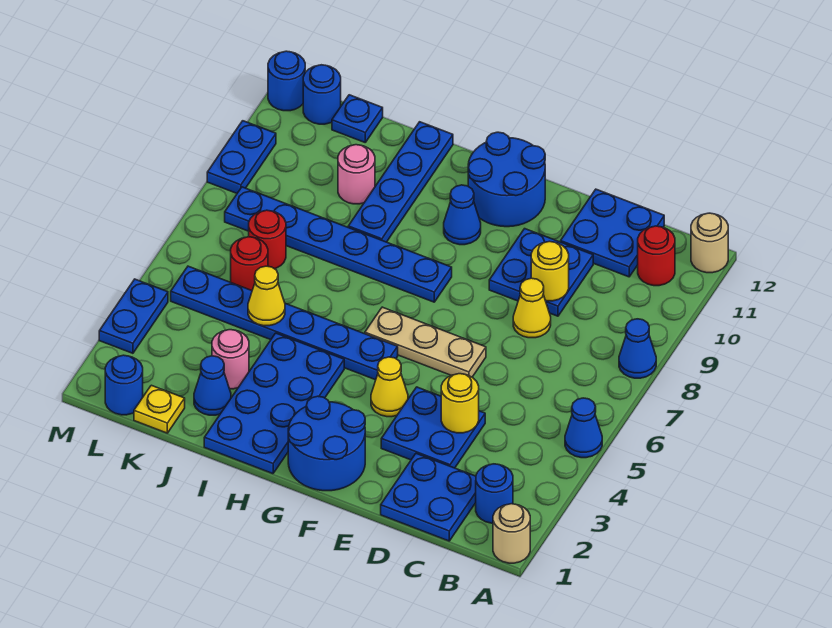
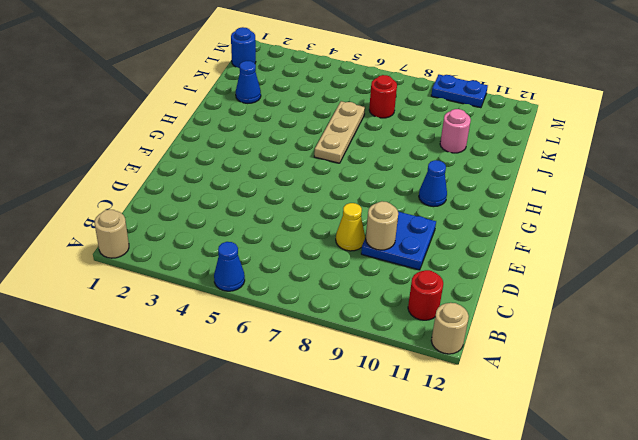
tan round brick D9 level 2 -> yellow round brick D9 level 2
tan plate H6:J6 level 1 -> tan plate E6:G6 level 1
none -> blue cone A8 level 1
none -> blue round brick B2 level 1
none -> blue plate C1:D2 level 1
none -> blue plate C11:D12 level 1

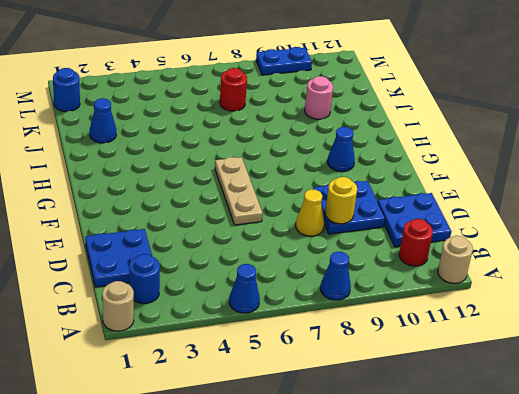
none -> blue plate D3:E4 level 1
none -> blue round brick F1:G2 level 1
none -> yellow cone F4 level 1
none -> blue round brick F11:G12 level 1

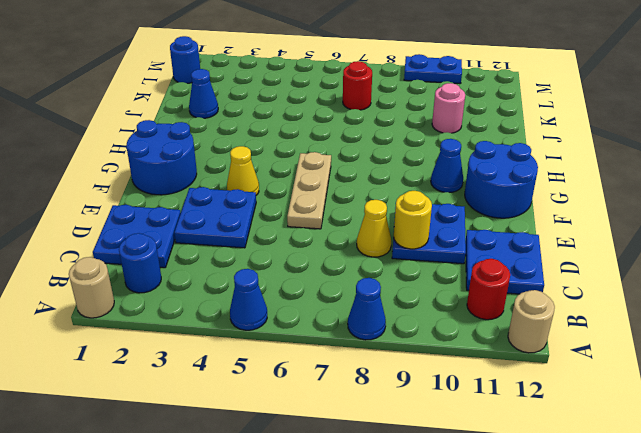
none -> blue plate G5:L5 level 1
none -> blue plate G8:L8 level 1
none -> blue plate H1:I4 level 1
none -> blue plate I9:I12 level 1

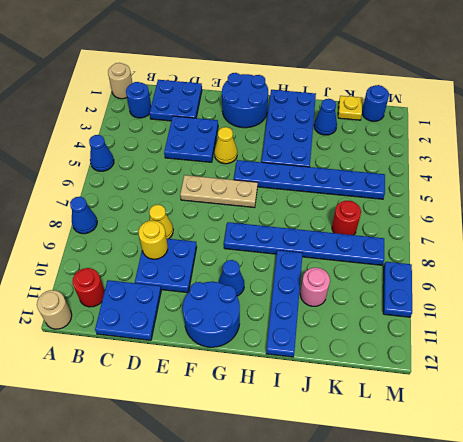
none -> pink round brick J3 level 1
none -> red round brick K6 level 1
none -> blue plate K12 level 1
none -> blue round brick L12 level 1

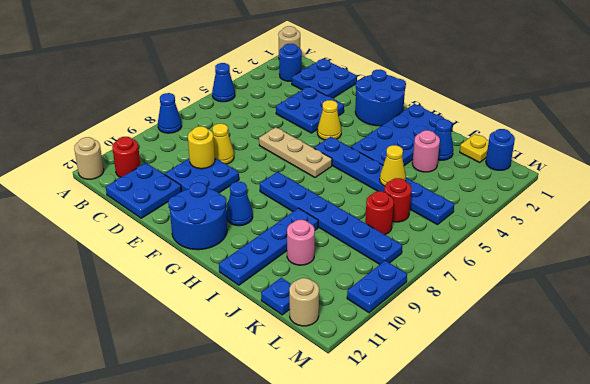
tan round brick L12 level 1 -> blue round brick L12 level 1
none -> blue plate M3:M4 level 1
none -> blue round brick M12 level 1
none -> yellow round brick D4 level 2

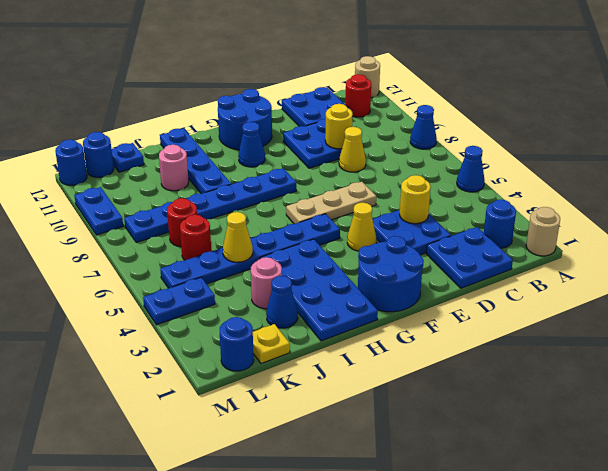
blue plate L4:M4 level 1 -> blue plate M3:M4 level 1

